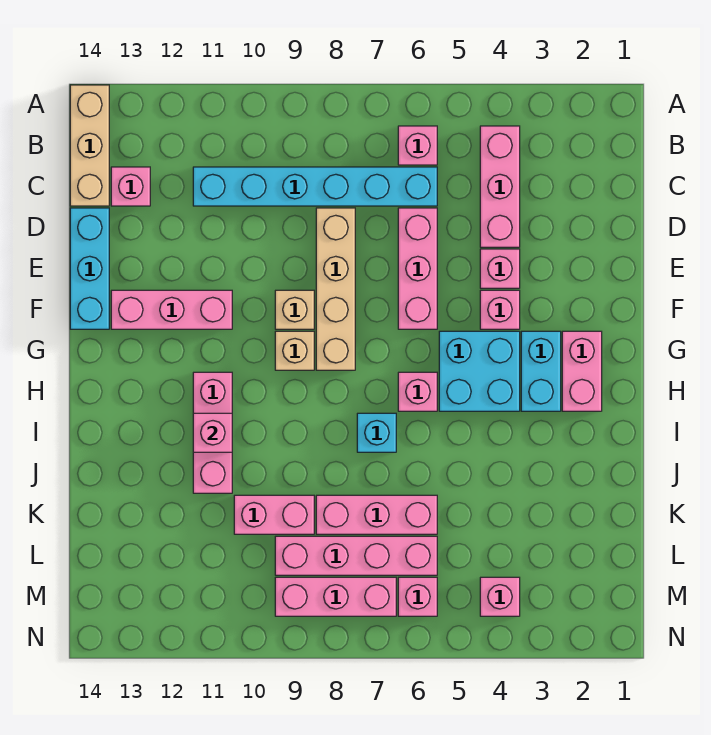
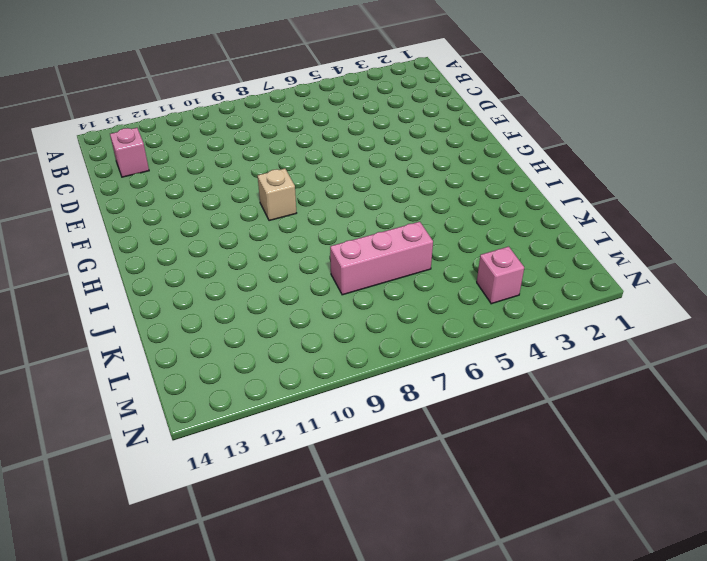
none -> tan brick A14:C14 level 1
none -> pink brick B4:D4 level 1
none -> pink brick B6 level 1

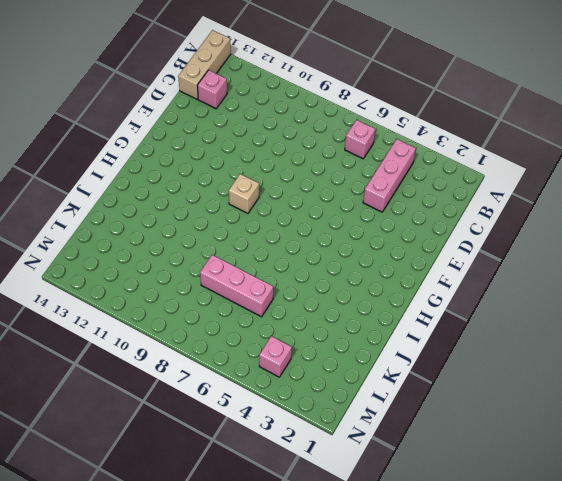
none -> cyan brick C6:C11 level 1
none -> pink brick D6:F6 level 1
none -> tan brick D8:G8 level 1

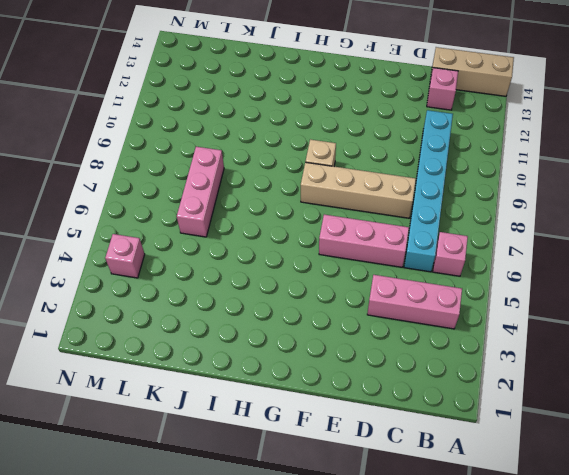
none -> cyan brick D14:F14 level 1
none -> pink brick E4 level 1
none -> pink brick F4 level 1

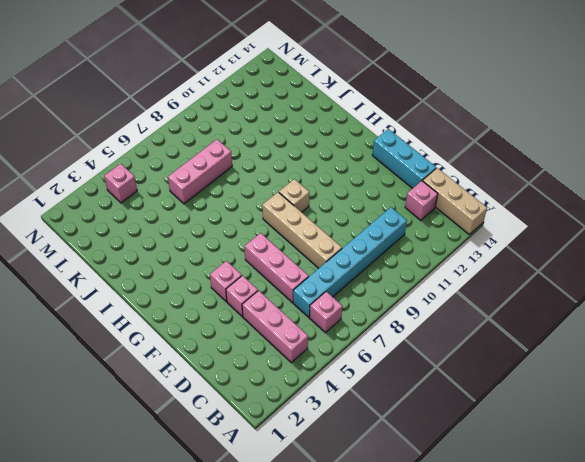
none -> tan brick F9 level 1
none -> pink brick F11:F13 level 1
none -> pink brick G2:H2 level 1

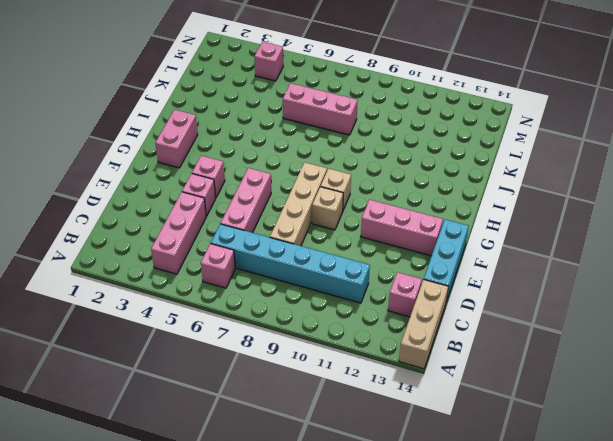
none -> cyan brick G3:H3 level 1
none -> cyan brick G4:H5 level 1
none -> pink brick H6 level 1

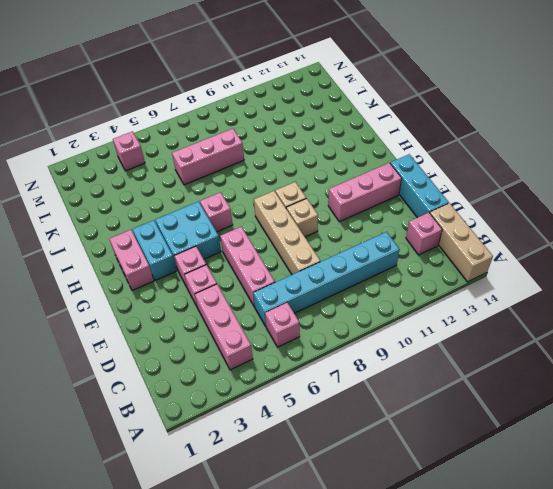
none -> pink brick H11:J11 level 1
none -> cyan brick I7 level 1
none -> pink brick K9:K10 level 1

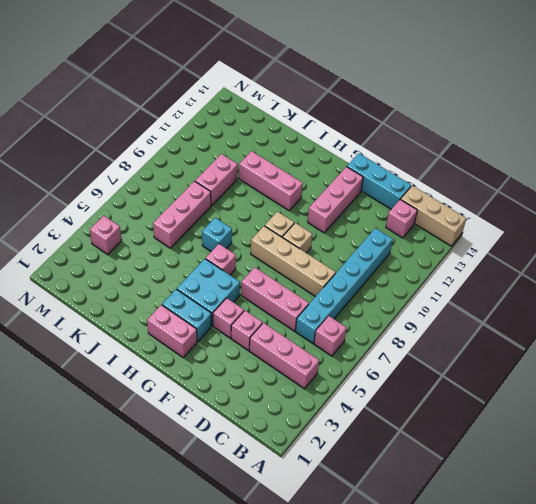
none -> pink brick L6:L9 level 1
none -> pink brick M6 level 1
none -> pink brick M7:M9 level 1

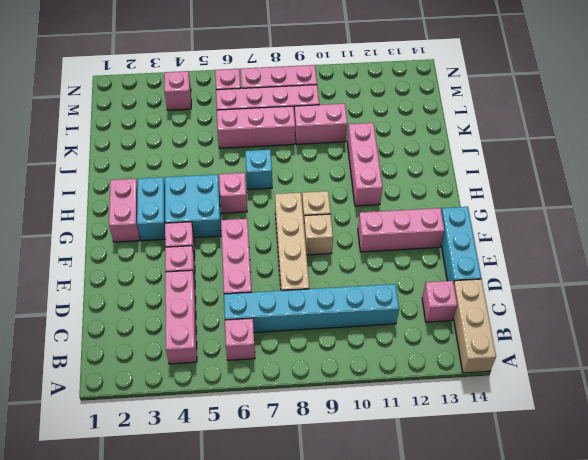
none -> pink brick I11 level 2

